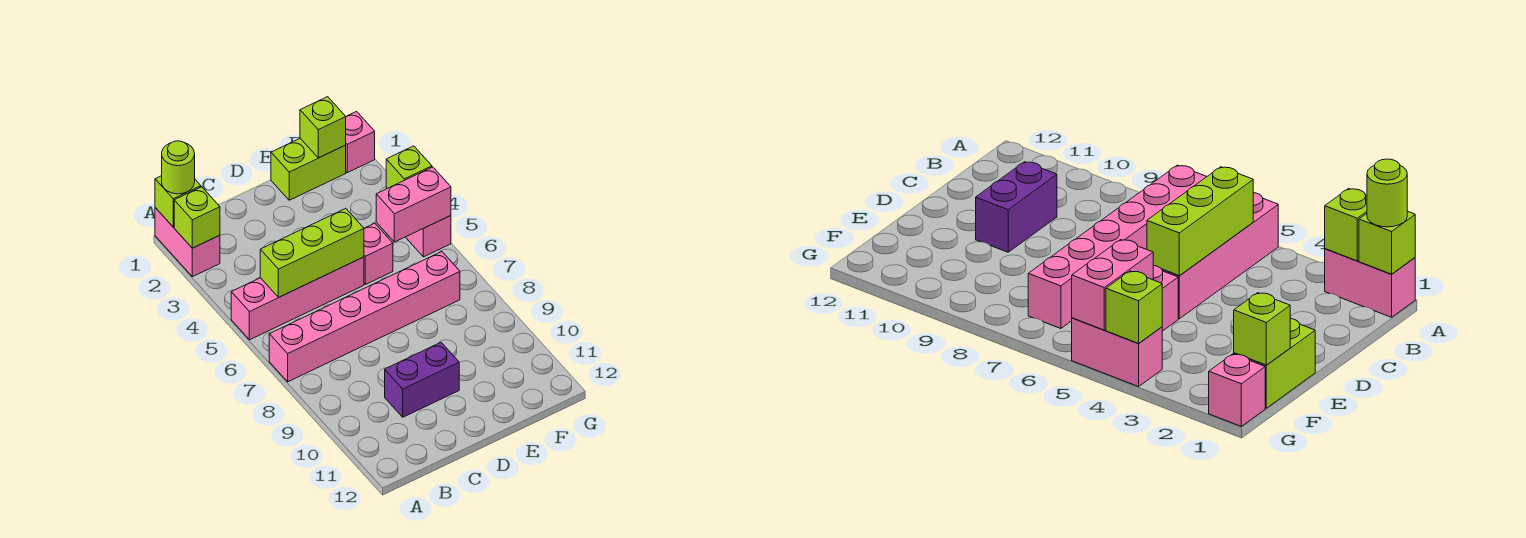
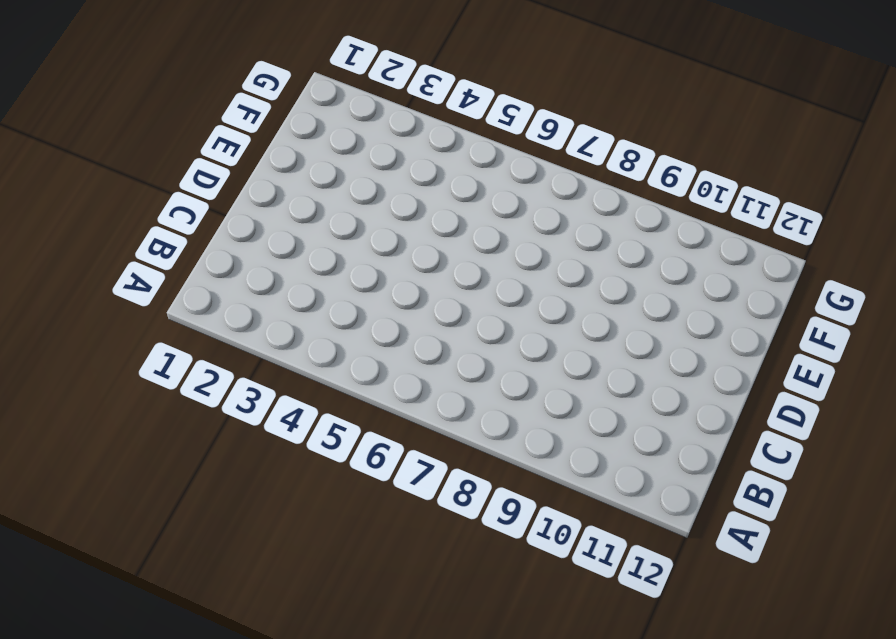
none -> pink brick A1:A2 level 1
none -> pink brick A5:D5 level 1
none -> pink brick A7:F7 level 1

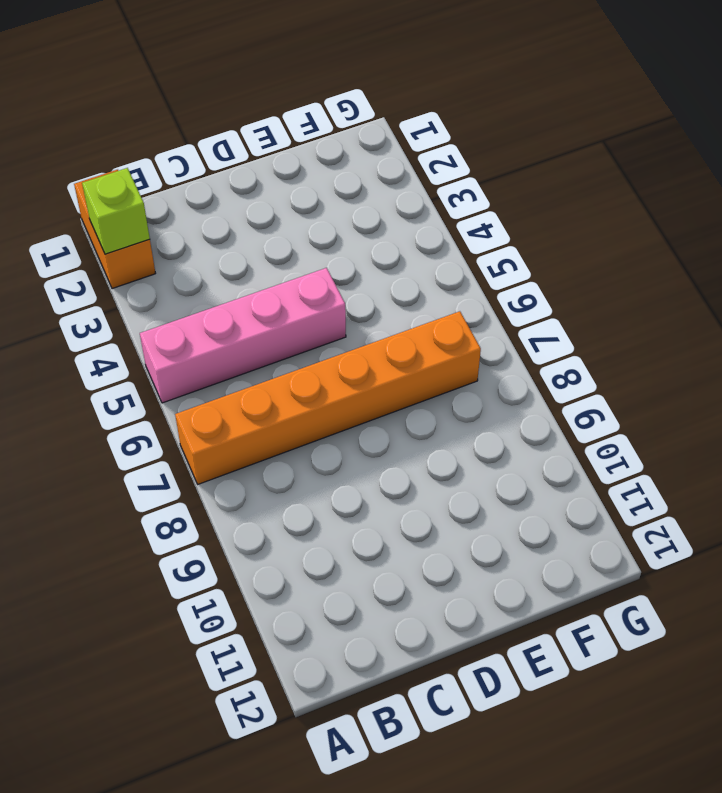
orange brick A1:A2 level 1 -> pink brick A1:A2 level 1
orange brick A7:F7 level 1 -> pink brick A7:F7 level 1
none -> purple brick C10:D10 level 1
none -> lime brick E1:F1 level 1
none -> pink brick E5 level 1

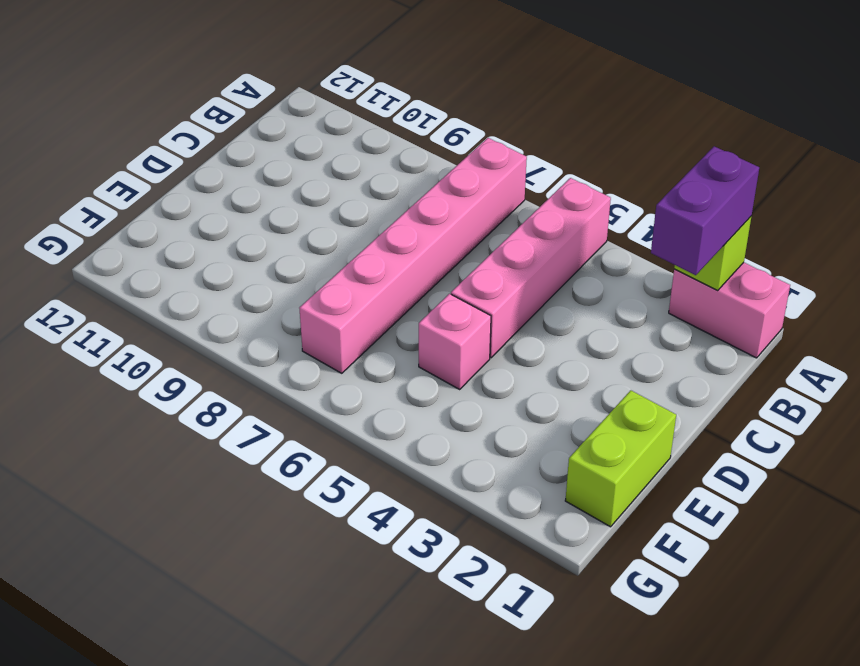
purple brick A2:B2 level 3 -> purple brick C10:D10 level 1
none -> pink brick G1 level 1
none -> pink brick G4:G5 level 1
none -> lime brick A1 level 2

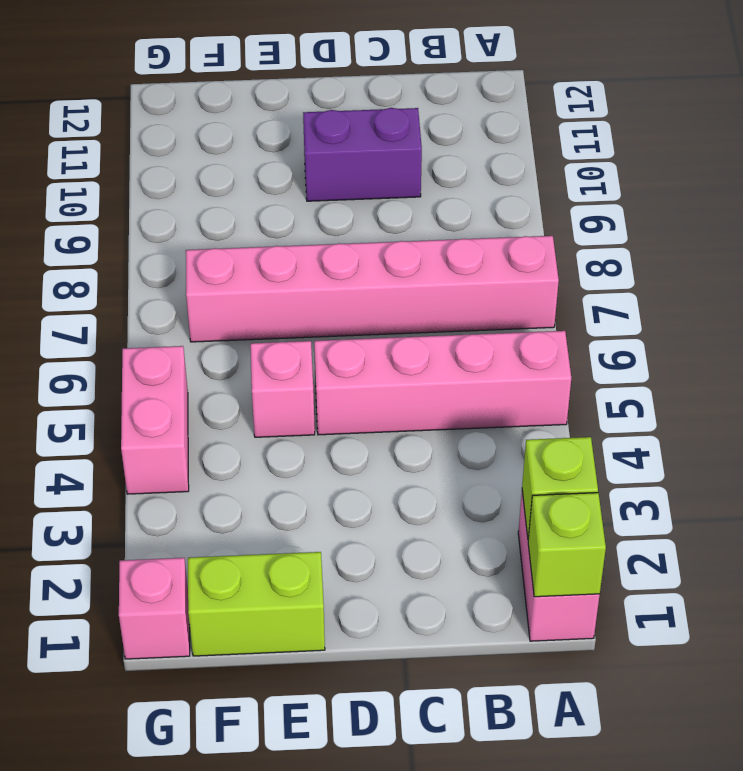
none -> lime brick B5:D5 level 2
none -> lime brick F1 level 2
none -> pink brick F5:G5 level 2

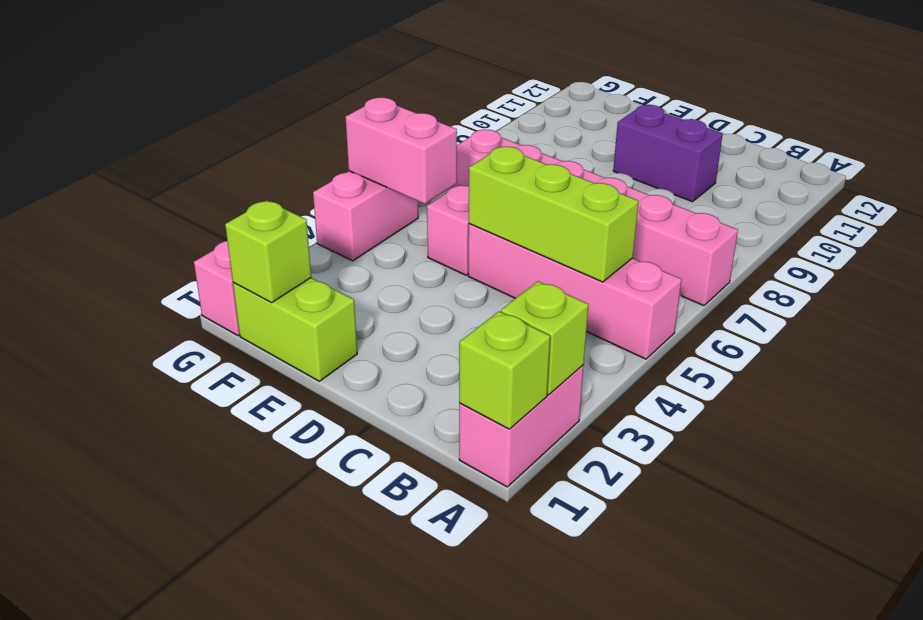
none -> lime brick G4 level 2
none -> lime round brick A1 level 3

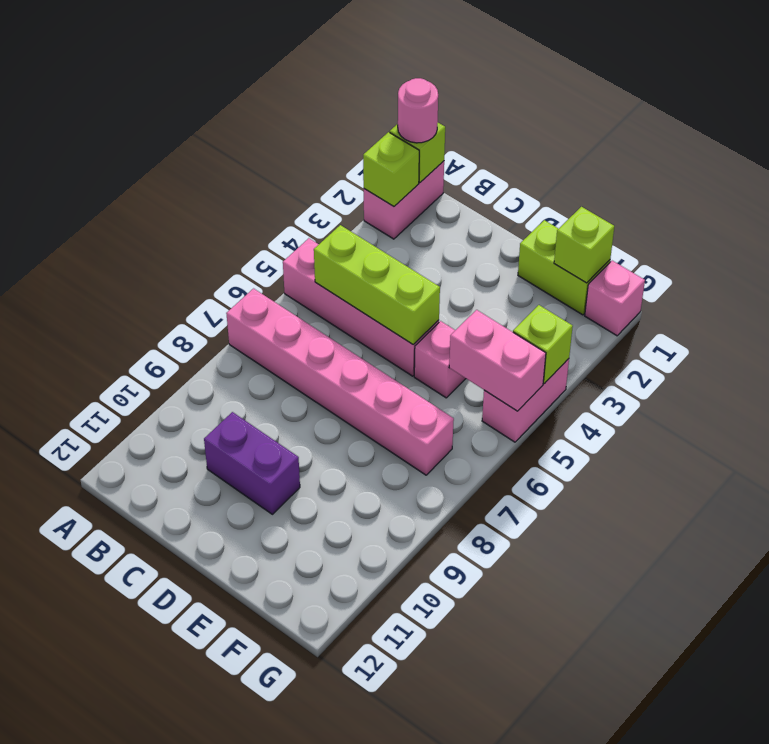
pink round brick A1 level 3 -> lime round brick A1 level 3

